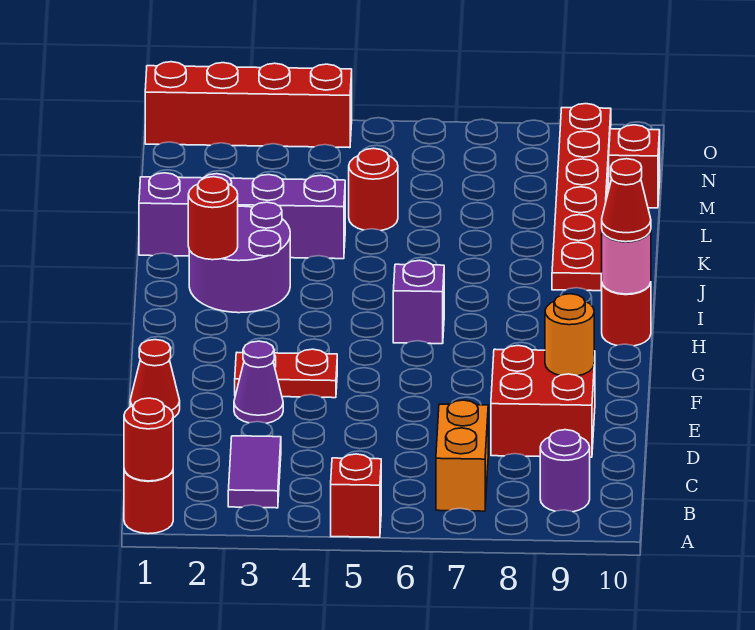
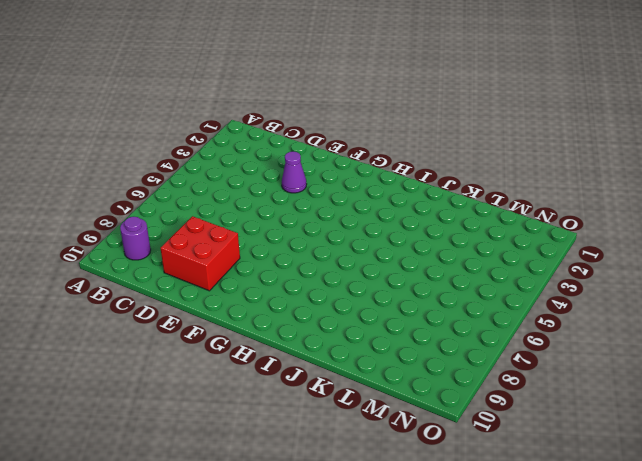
none -> red round brick A1 level 1
none -> red brick A5 level 1
none -> purple tile B3:C3 level 1

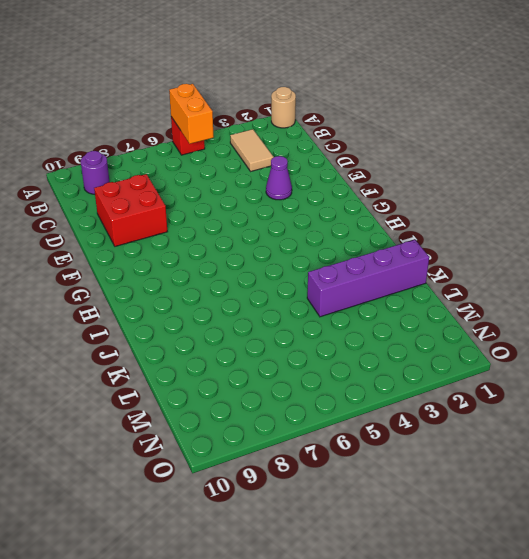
tan round brick A1 level 1 -> red round brick A1 level 1
orange brick A5:B5 level 2 -> orange brick B7:C7 level 1
tan tile B3:C3 level 1 -> purple tile B3:C3 level 1
none -> red cone E1 level 1
none -> red plate F3:F4 level 1
none -> purple brick H6 level 1

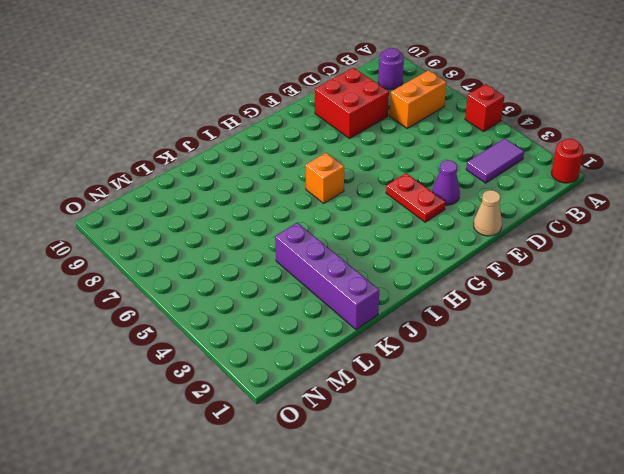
tan cone E1 level 1 -> red cone E1 level 1
orange brick H6 level 1 -> purple brick H6 level 1
none -> red round brick H10 level 1
none -> purple round brick I2:J3 level 1
none -> red plate J9:O9 level 1

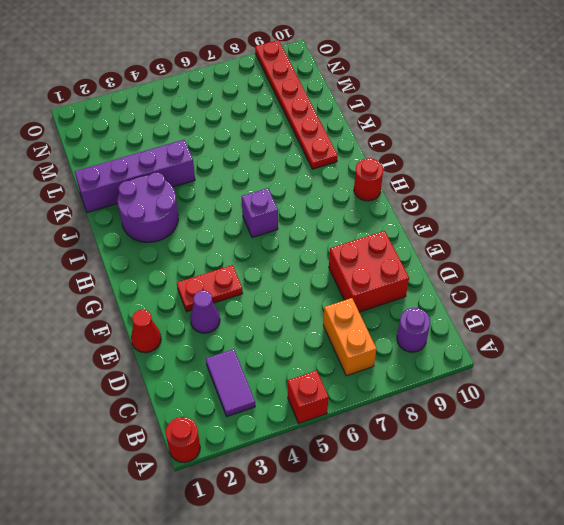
none -> red round brick L5 level 1
none -> red brick M10 level 1
none -> red brick O1:O4 level 1

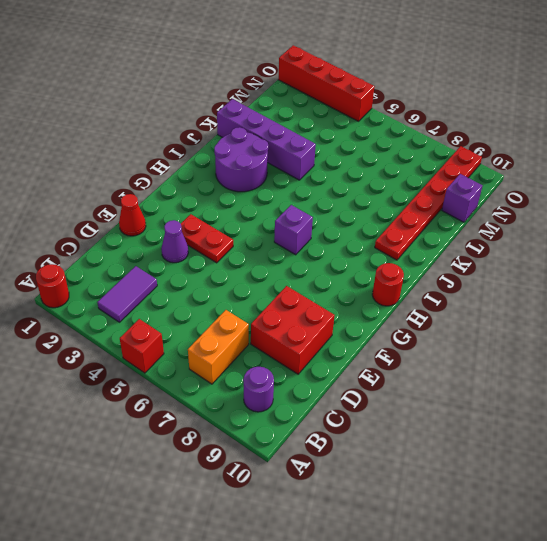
purple brick M10 level 1 -> red brick M10 level 1
none -> red round brick L5 level 1
none -> red round brick A1 level 2
none -> orange round brick E9 level 2

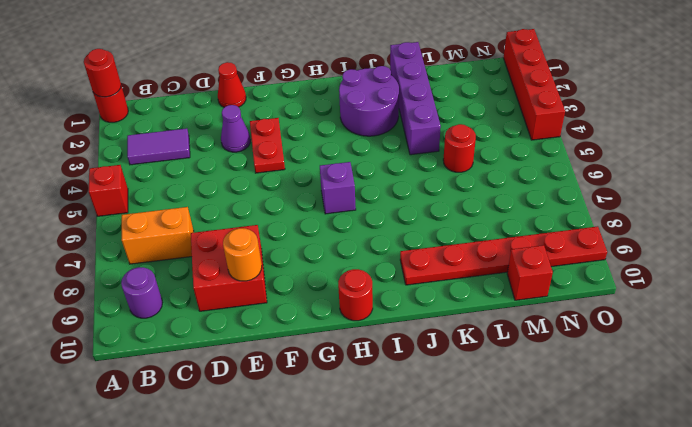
none -> pink round brick H10 level 2
none -> red round brick I2 level 2
none -> red cone H10 level 3

